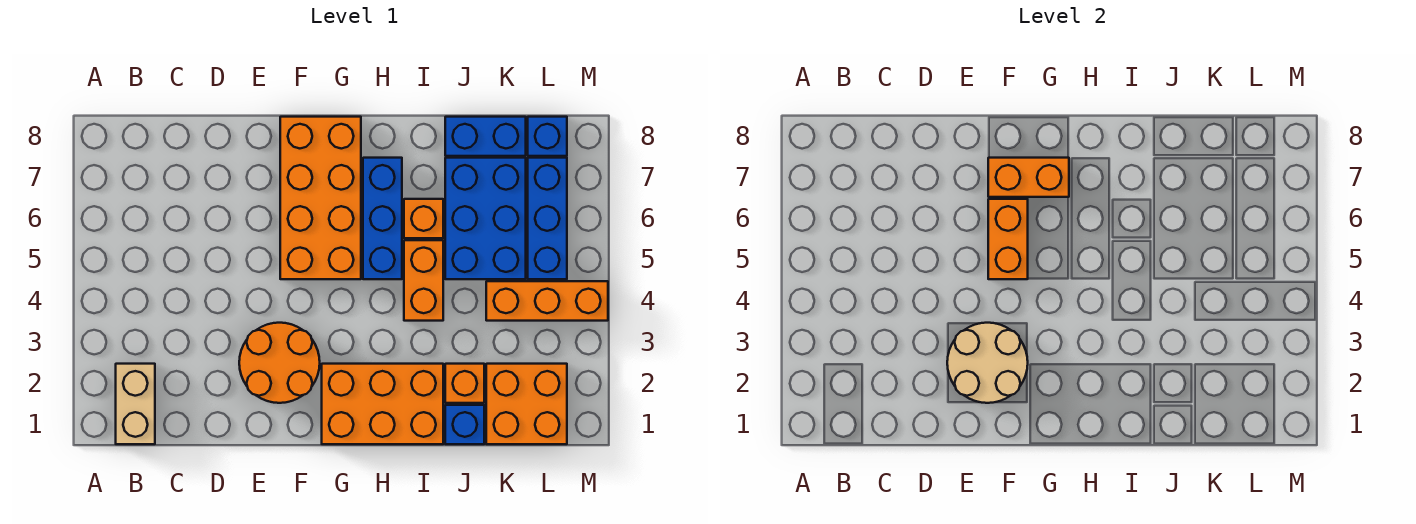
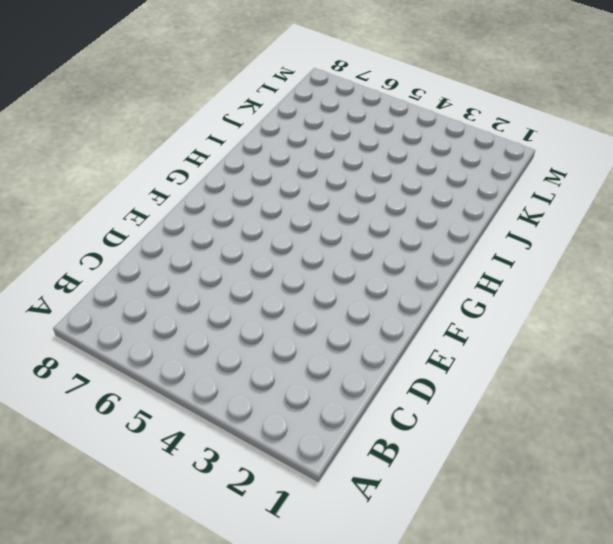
none -> tan brick B1:B2 level 1
none -> orange round brick E2:F3 level 1
none -> orange brick F5:G8 level 1

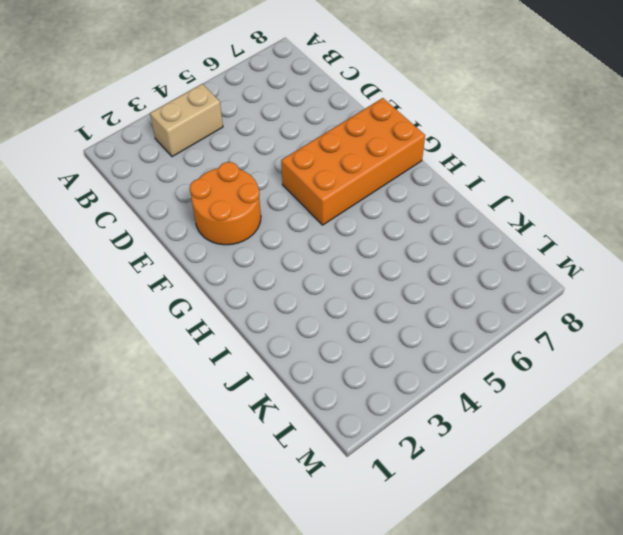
tan brick B3:B4 level 1 -> tan brick B1:B2 level 1
none -> orange brick G1:I2 level 1
none -> blue brick H5:H7 level 1
none -> orange brick I4:I5 level 1

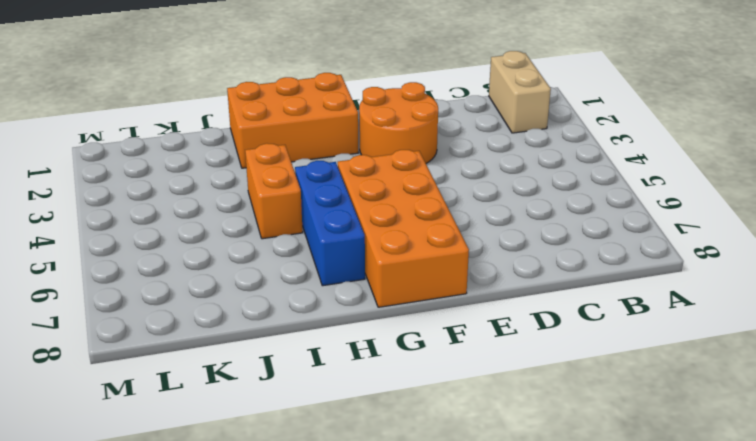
none -> orange brick I6 level 1
none -> blue brick J1 level 1
none -> orange brick J2 level 1

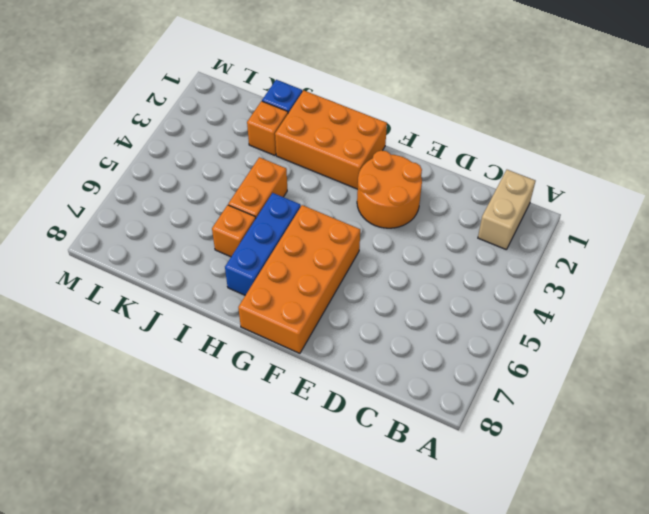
none -> blue brick J5:K7 level 1
none -> blue brick J8:K8 level 1
none -> orange brick K1:L2 level 1

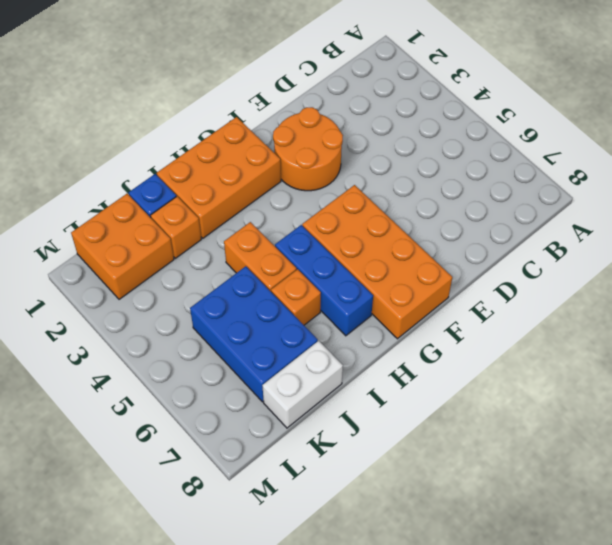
white brick J8:K8 level 1 -> blue brick J8:K8 level 1
none -> tan brick B1:B2 level 1
none -> orange brick K4:M4 level 1
none -> blue brick L5:L7 level 1

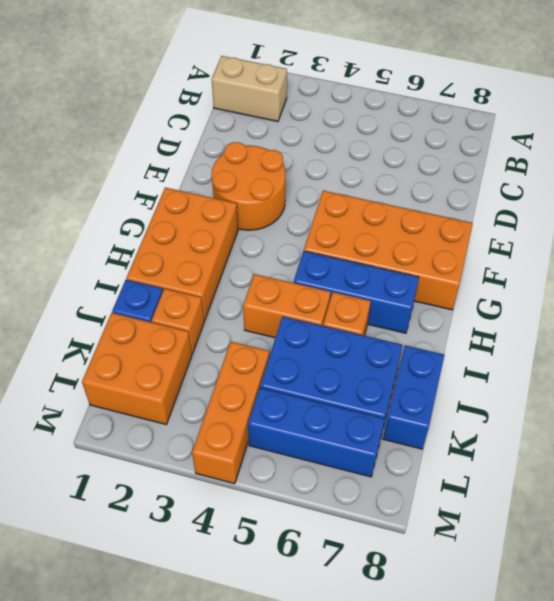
none -> blue brick L8 level 1
none -> tan round brick E2:F3 level 2
none -> orange brick F5:F6 level 2

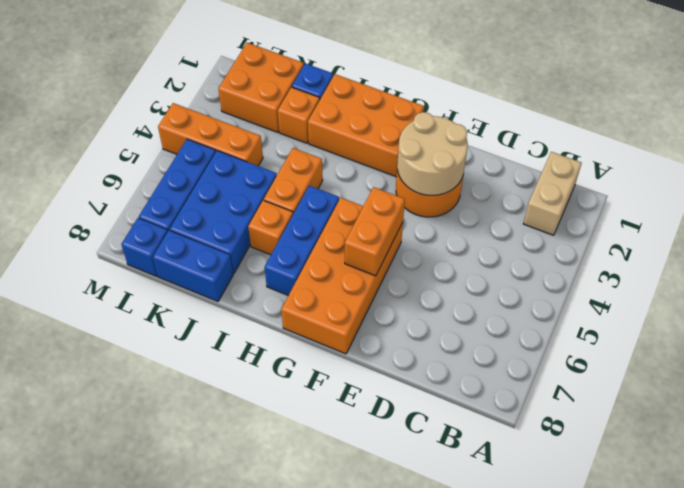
none -> orange brick F7:G7 level 2

